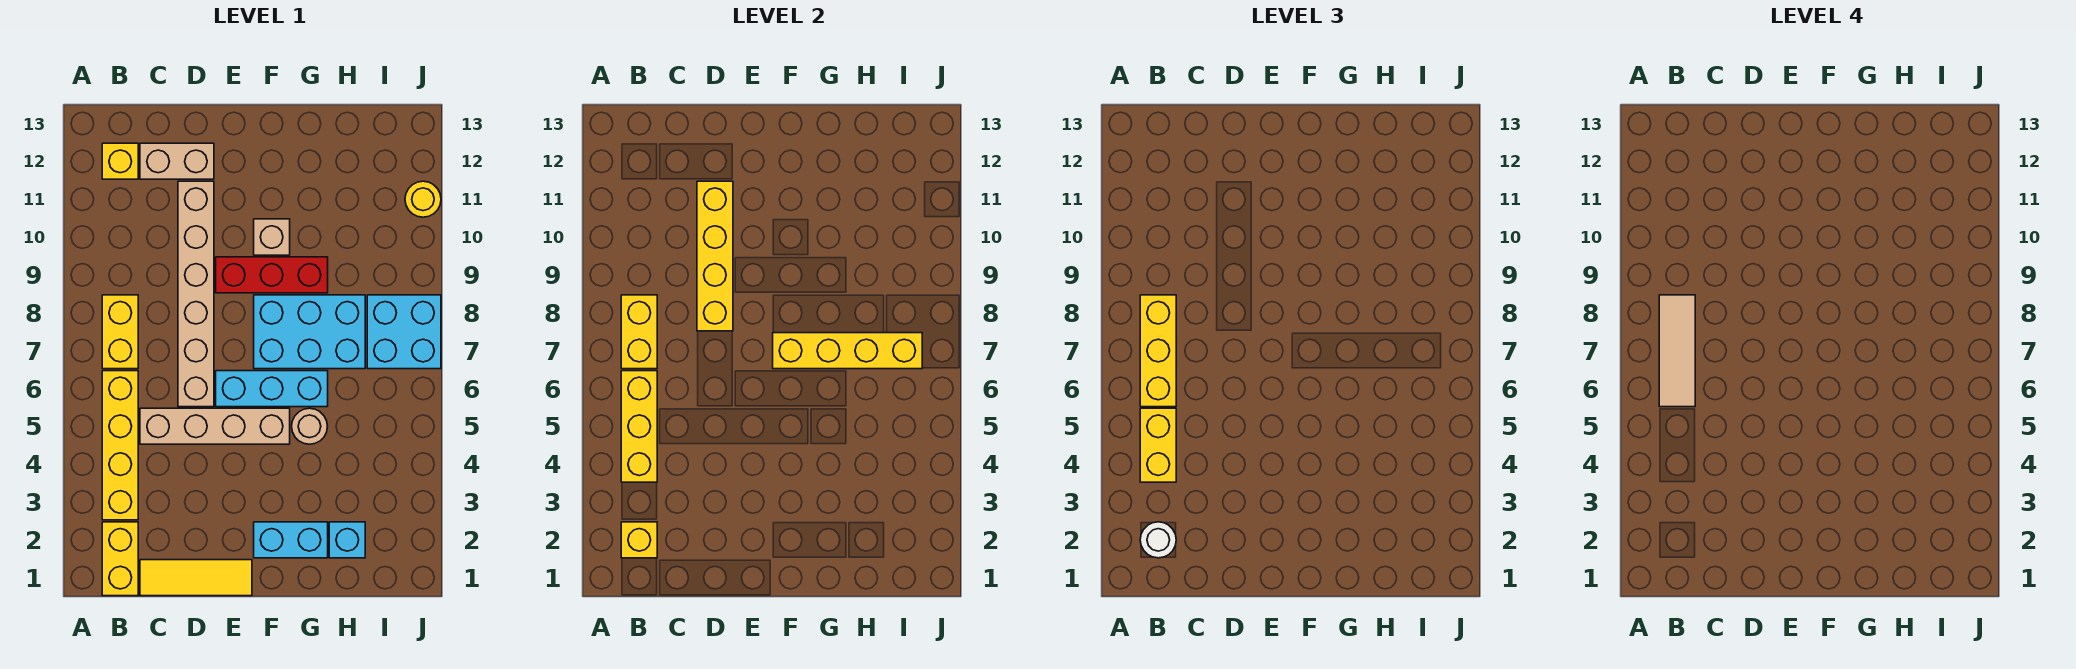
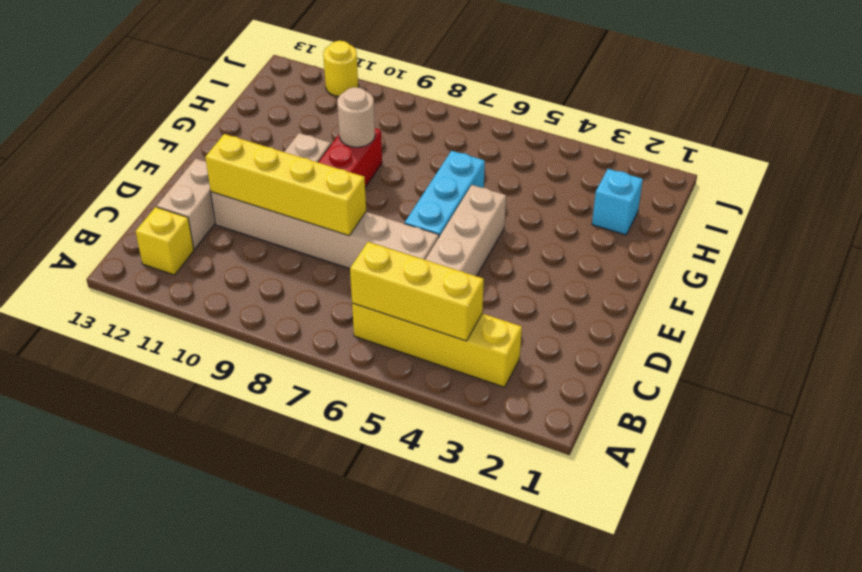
tan round brick G9 level 2 -> tan round brick G5 level 1
none -> yellow brick B1:B2 level 1
none -> yellow brick B7:B8 level 1
none -> yellow tile C1:E1 level 1

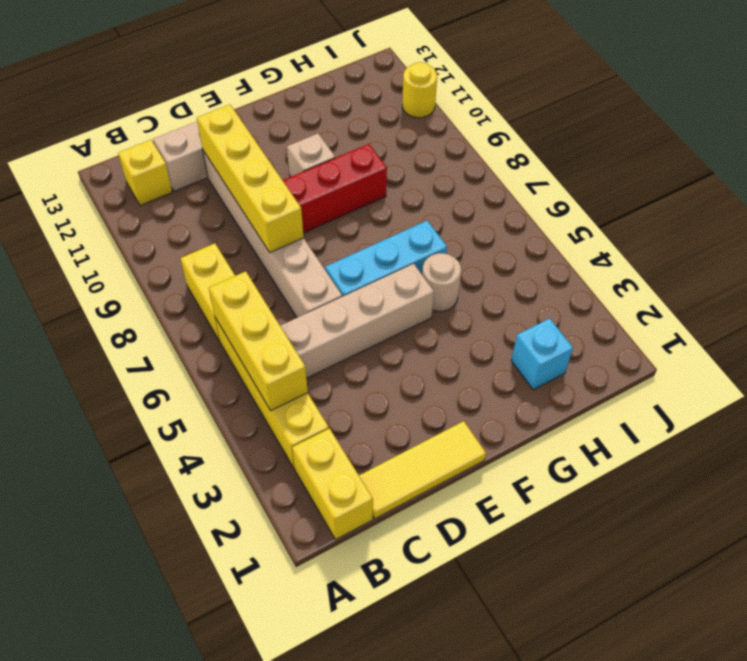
none -> cyan brick F2:G2 level 1
none -> cyan brick F7:H8 level 1
none -> cyan brick I7:J8 level 1

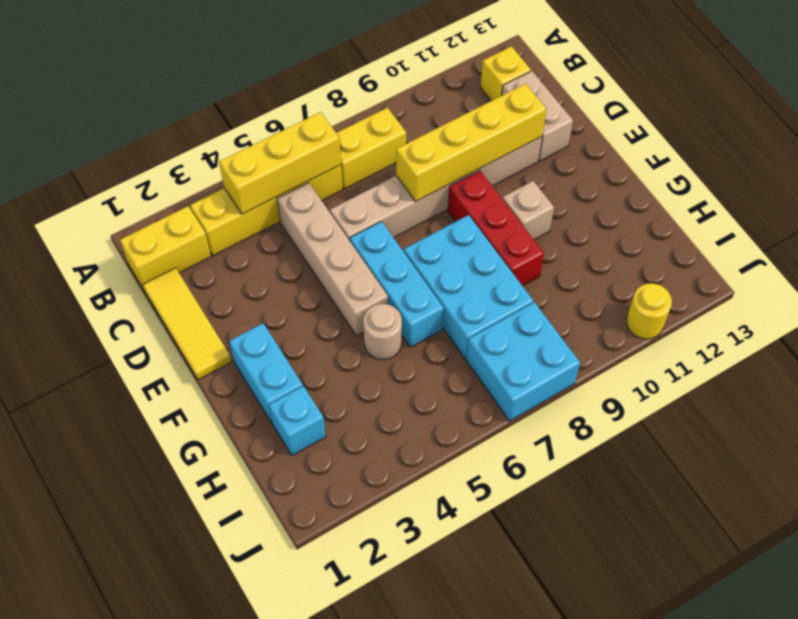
none -> yellow brick B2 level 2
none -> yellow brick B7:B8 level 2
none -> yellow brick F7:I7 level 2

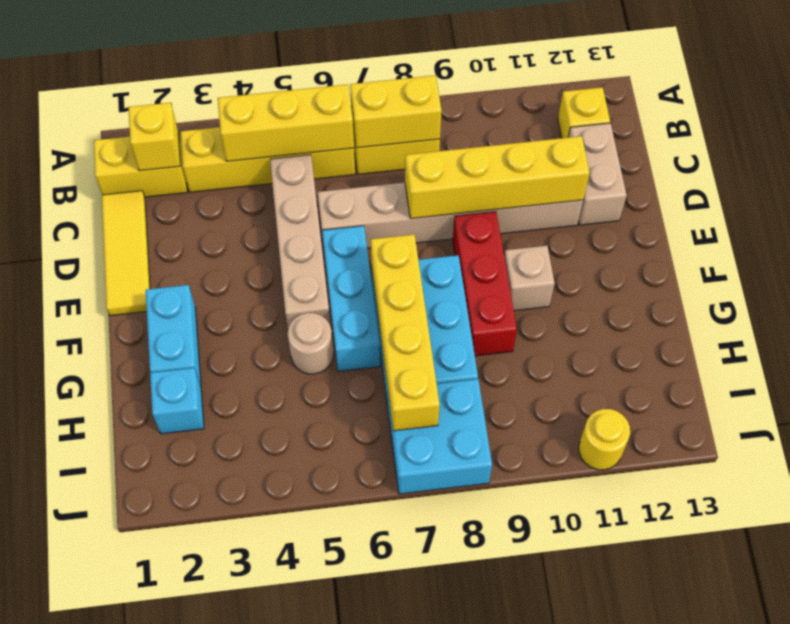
none -> white round brick B2 level 3
none -> yellow brick B4:B5 level 3
none -> yellow brick B6:B8 level 3

